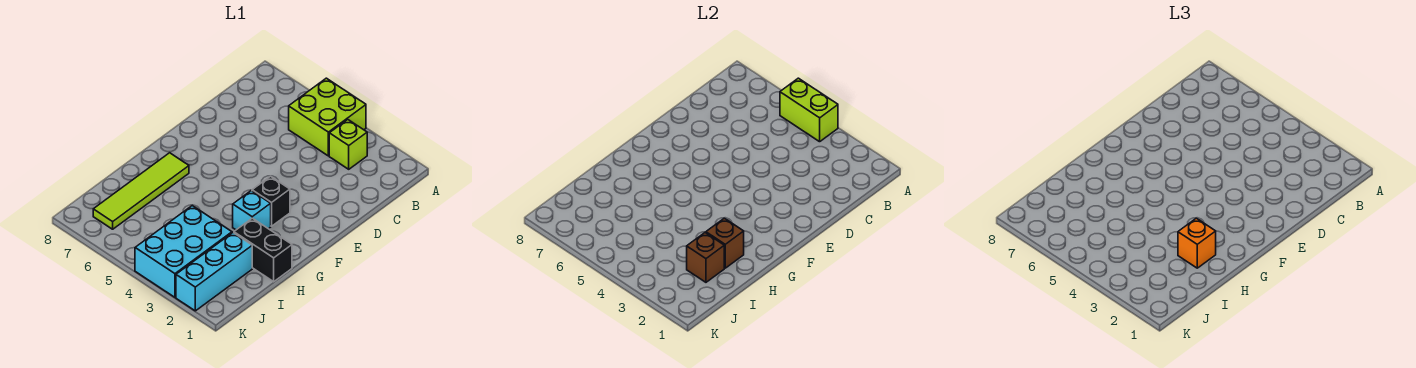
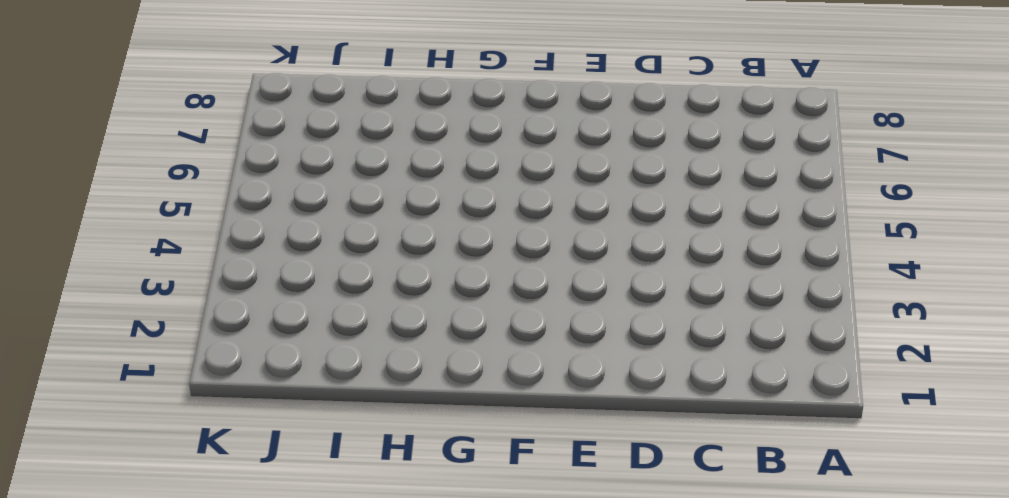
none -> lime brick A4:B5 level 1
none -> lime brick B3 level 1
none -> black brick F3 level 1

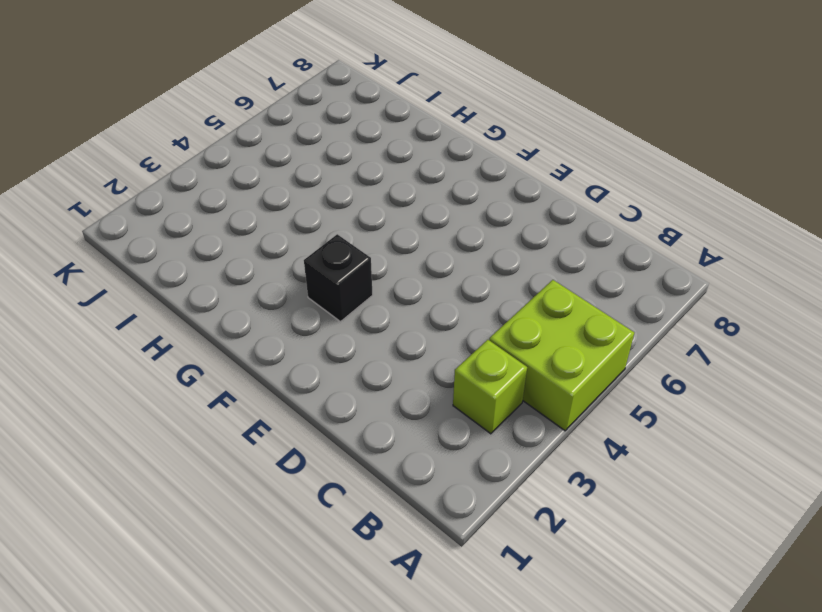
none -> cyan brick G3 level 1
none -> lime tile G7:J7 level 1
none -> black brick H1:H2 level 1

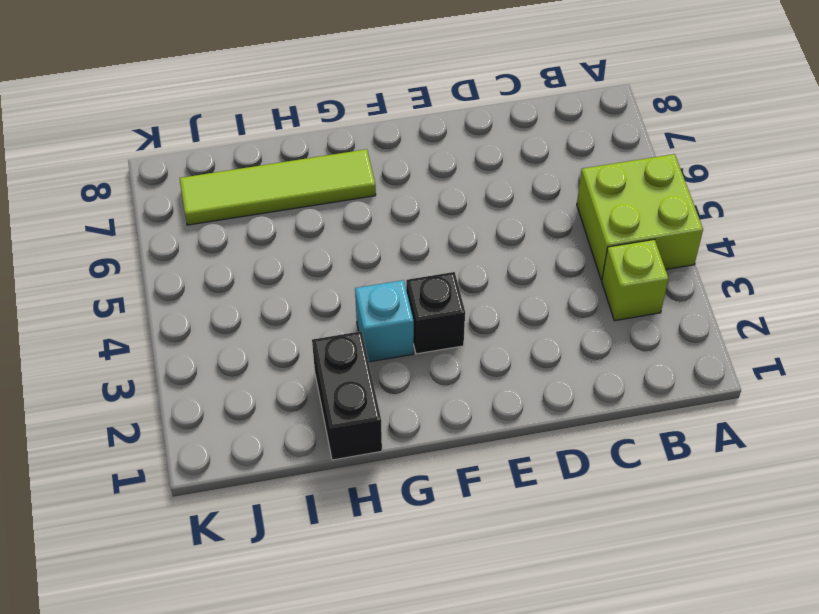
none -> cyan brick I2:K2 level 1
none -> cyan brick I3:K4 level 1
none -> lime brick A4:A5 level 2

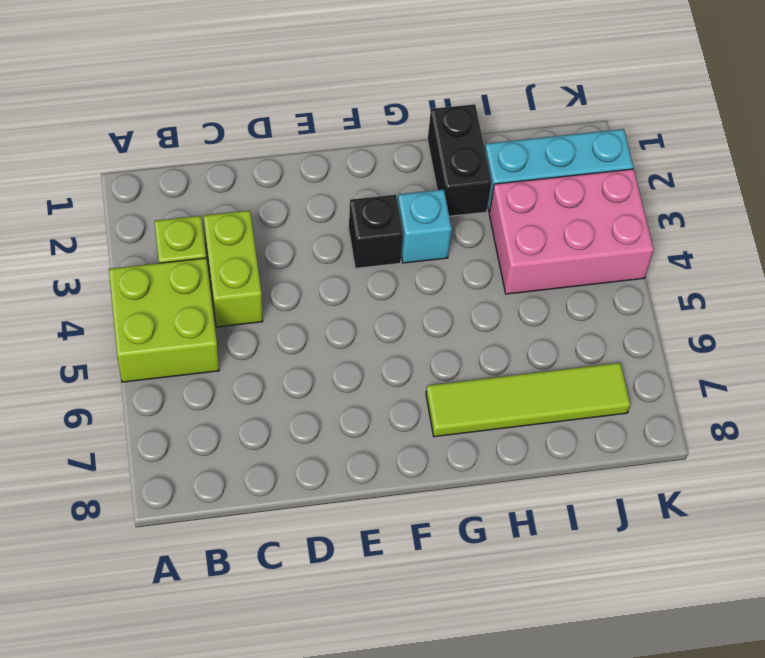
lime brick C3:C4 level 1 -> lime brick A4:A5 level 2
pink brick I3:K4 level 1 -> cyan brick I3:K4 level 1
none -> brown brick H2 level 2
none -> brown brick I2 level 2
none -> orange brick H2 level 3

